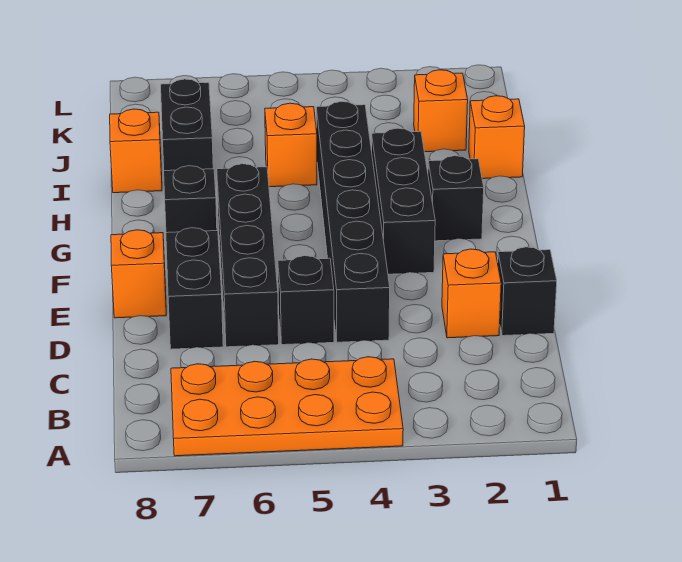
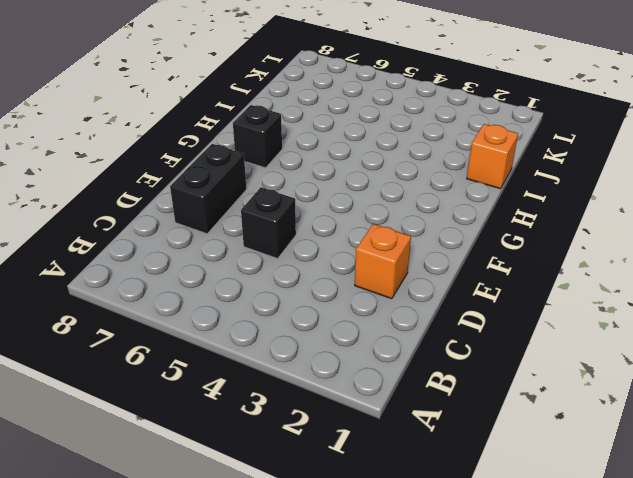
none -> orange plate A4:B7 level 1
none -> black brick D1 level 1
none -> black brick D4:I4 level 1

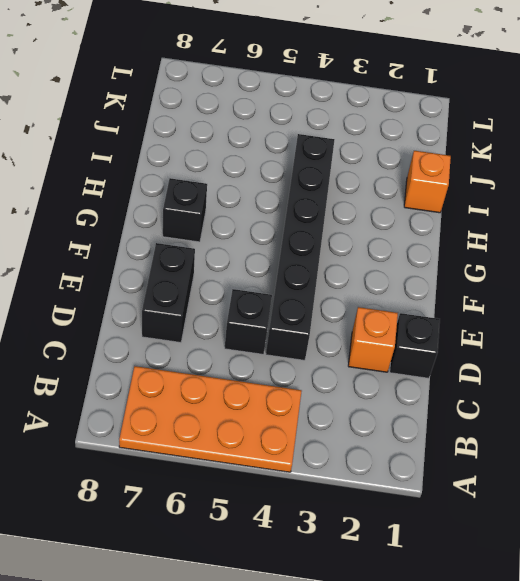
none -> black brick D6:G6 level 1
none -> orange brick E8 level 1
none -> black brick F3:H3 level 1

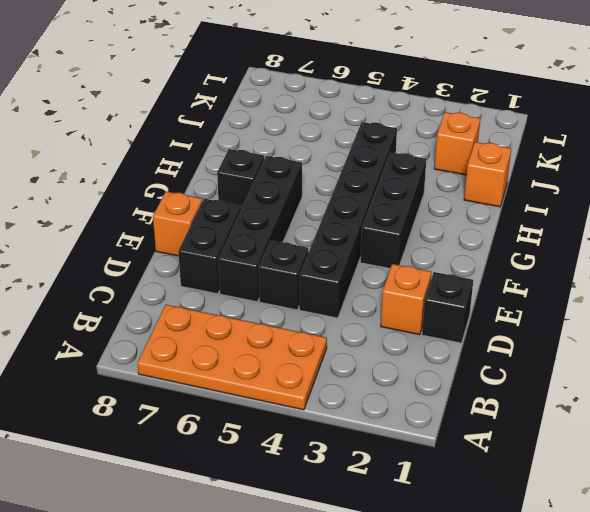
none -> black brick G2 level 1
none -> orange brick I5 level 1
none -> black brick I7:J7 level 1

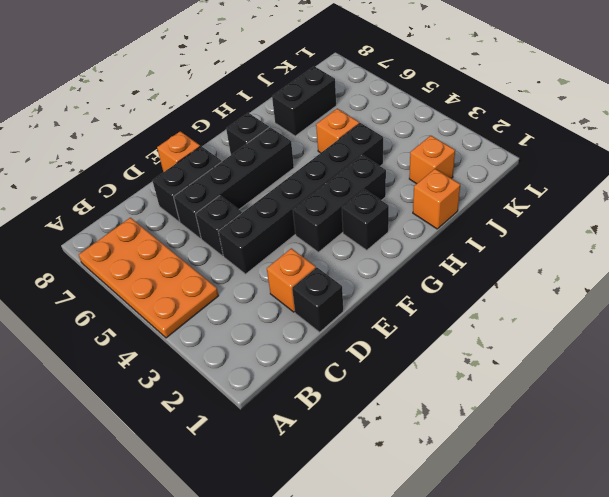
none -> orange brick I8 level 1

